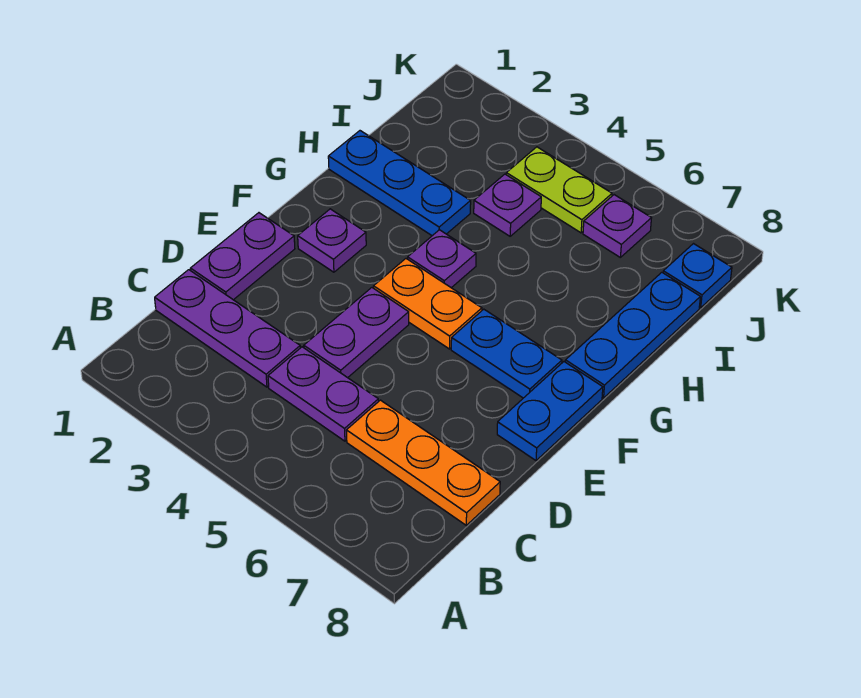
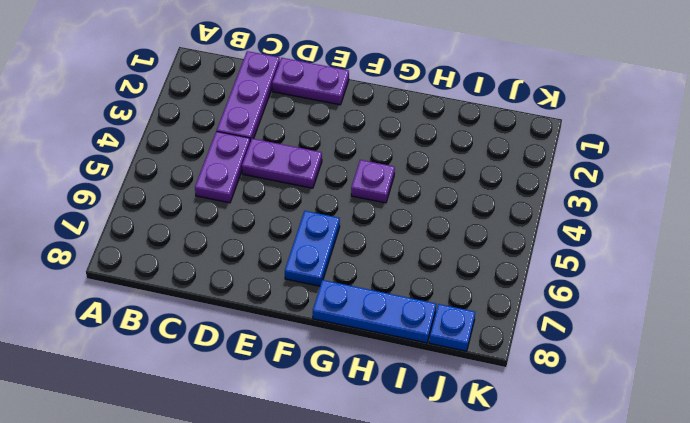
none -> orange plate C6:C8 level 1
none -> blue plate E8:F8 level 1
none -> purple plate F2 level 1

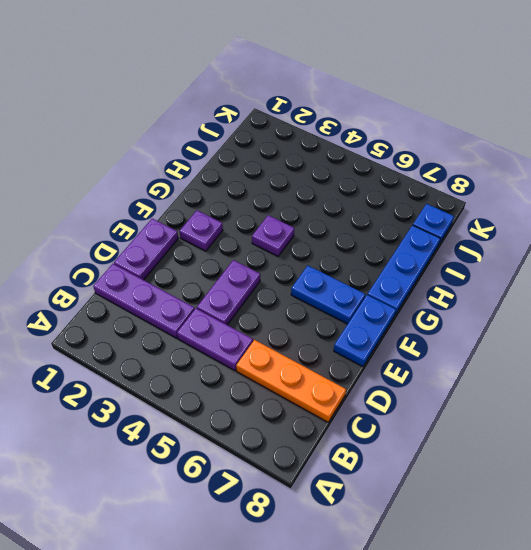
none -> orange plate F4:F5 level 1
none -> blue plate H1:H3 level 1
none -> purple plate I4 level 1

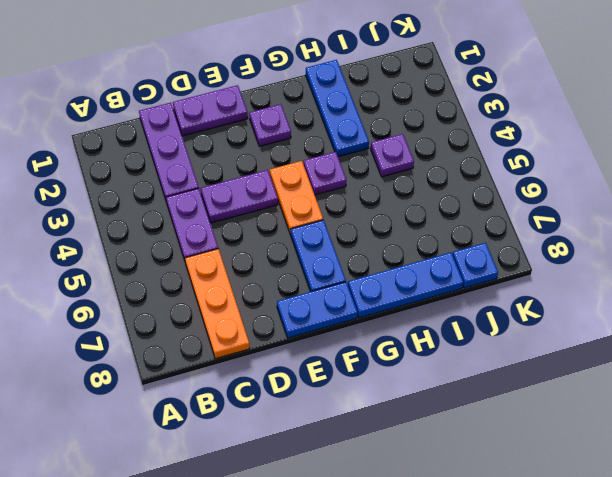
none -> lime plate J4:J5 level 1
none -> purple plate J6 level 1

